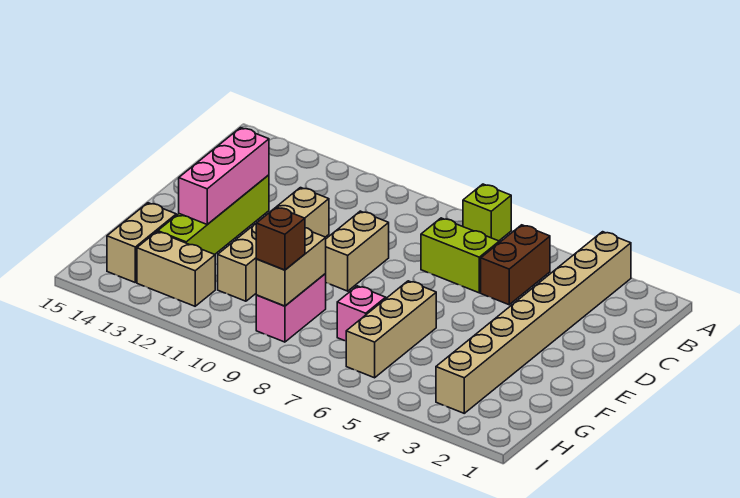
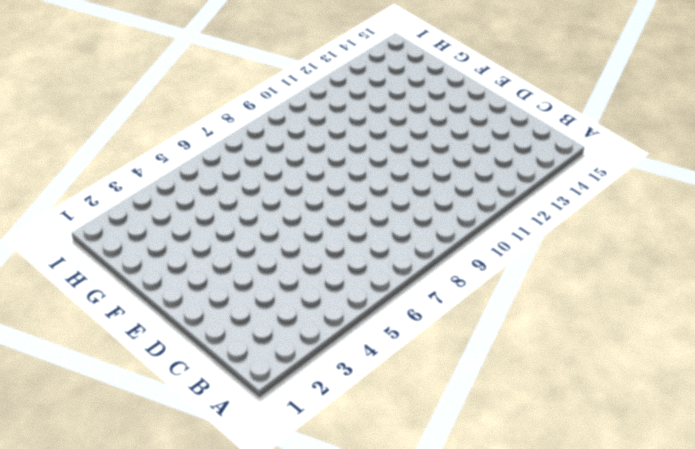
none -> tan brick A3:H3 level 1
none -> lime brick A7 level 1
none -> brown brick B5:C5 level 1

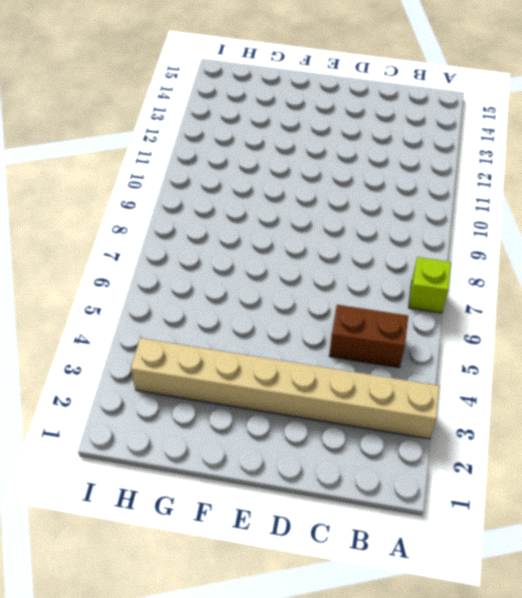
none -> lime brick C6:C7 level 1
none -> tan brick D9:E9 level 1
none -> tan brick D11:G11 level 1

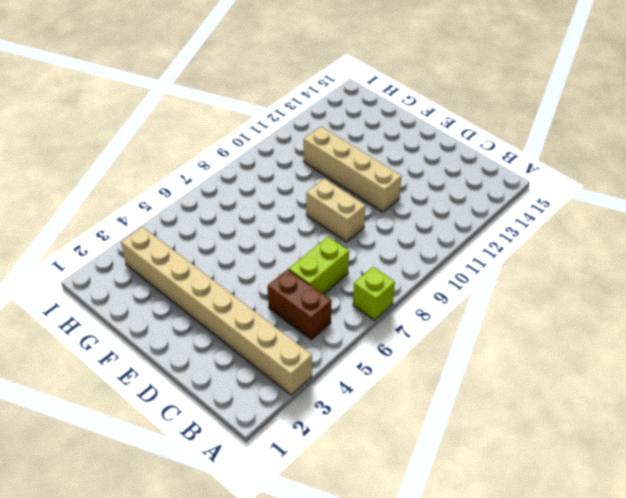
none -> lime brick D13:G13 level 1
none -> tan brick F6:H6 level 1
none -> pink brick G7 level 1

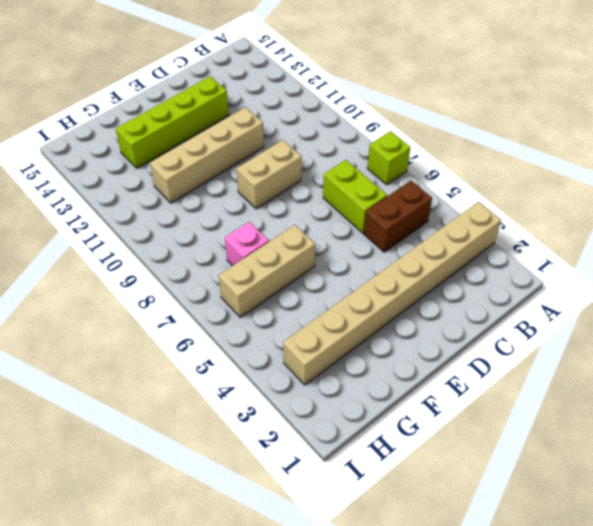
none -> pink brick G9:H9 level 1
none -> tan brick G14:H14 level 1
none -> tan brick H12:H13 level 1

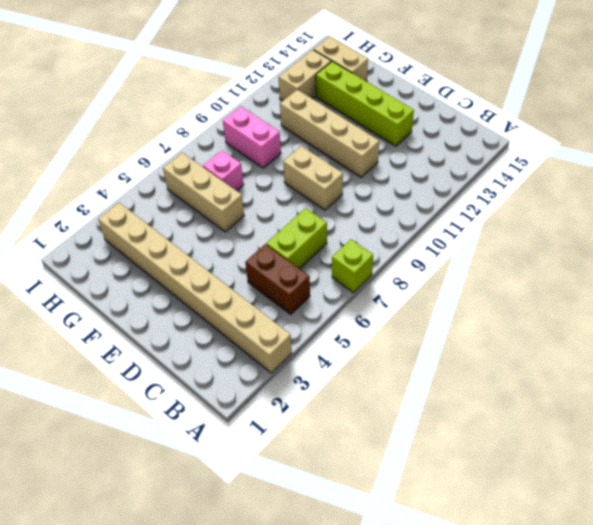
none -> pink brick D13:F13 level 2
none -> tan brick G9:H9 level 2
none -> brown brick H9 level 3

